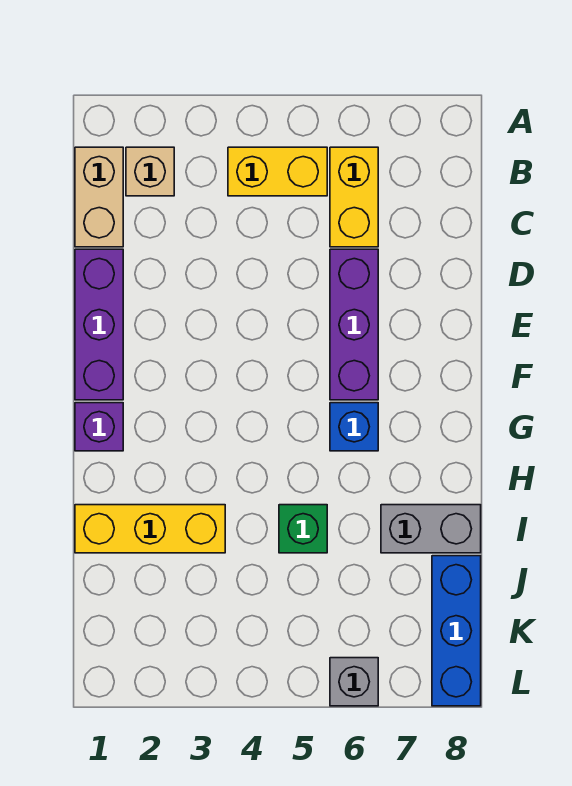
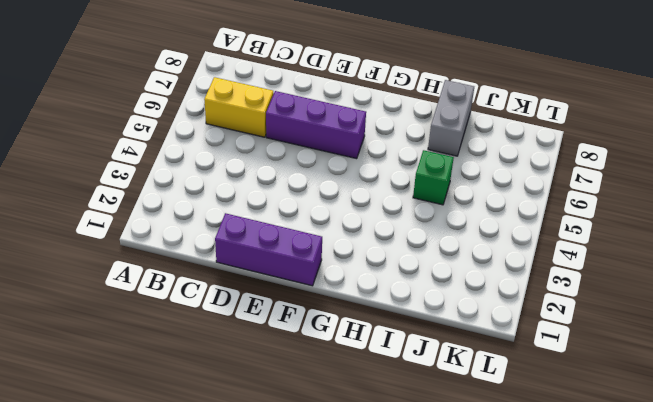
none -> tan brick B1:C1 level 1
none -> tan brick B2 level 1
none -> yellow brick B4:B5 level 1

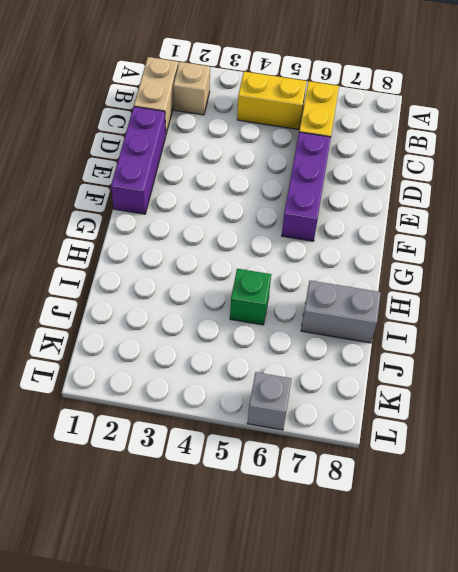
none -> purple brick G1 level 1
none -> blue brick G6 level 1
none -> yellow brick I1:I3 level 1

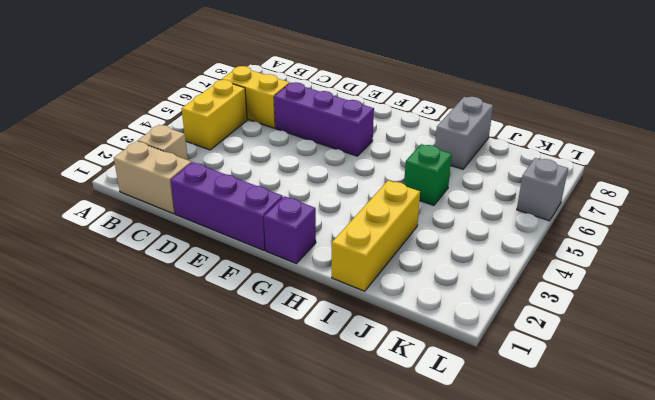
none -> blue brick G6 level 1
none -> blue brick J8:L8 level 1

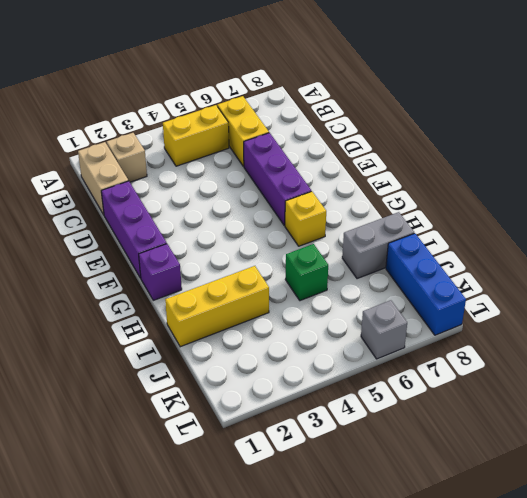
yellow brick G6 level 1 -> blue brick G6 level 1

